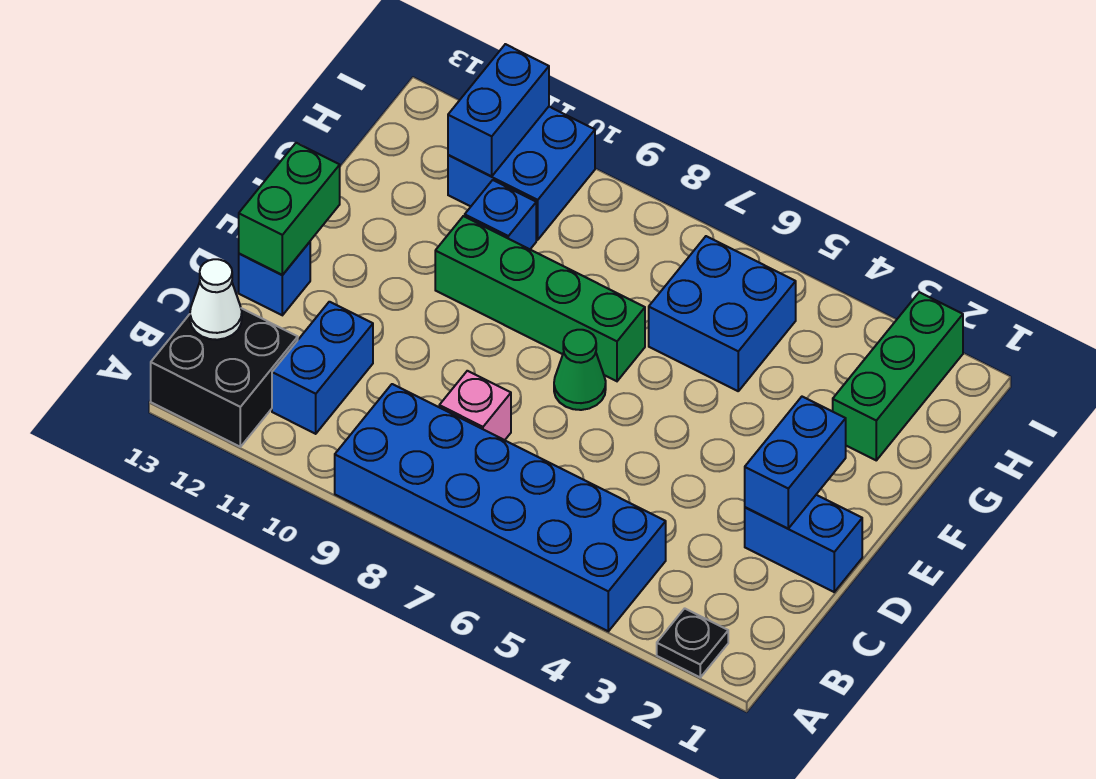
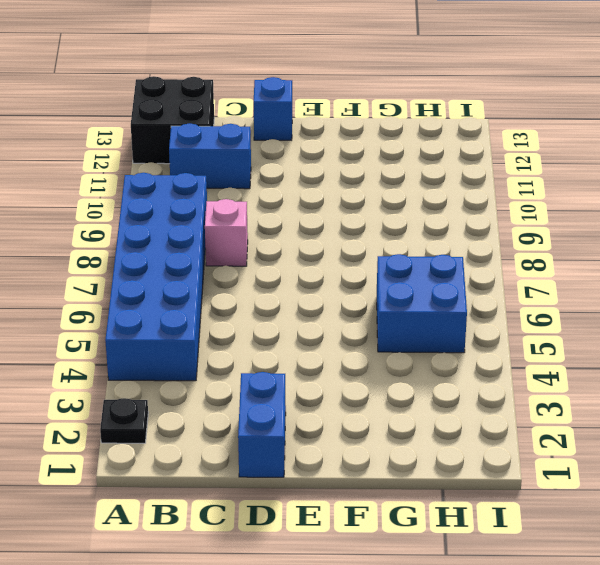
none -> green cone E7 level 1
none -> green brick F7:F10 level 1
none -> green brick G2:I2 level 1

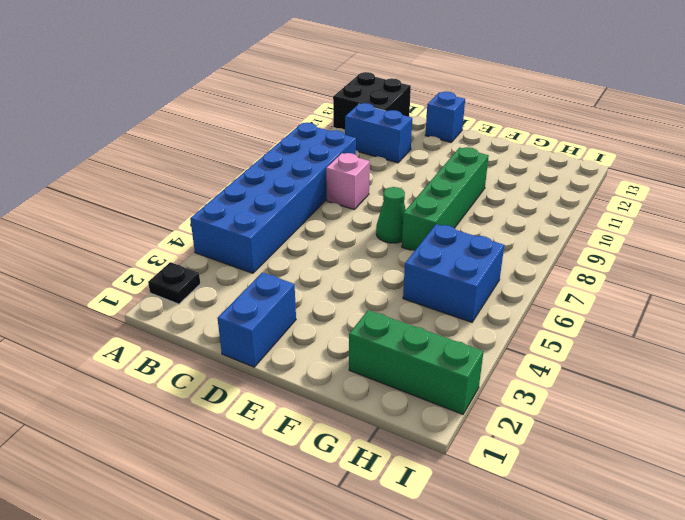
none -> blue brick G10 level 1
none -> blue brick H10:I11 level 1
none -> white cone B13 level 2

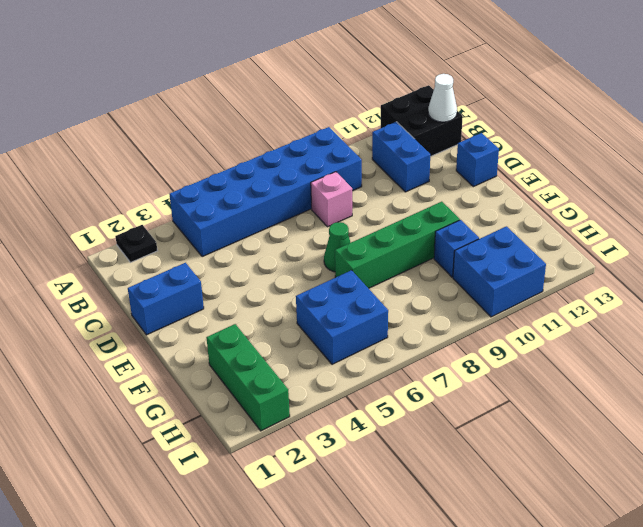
none -> blue brick D2:E2 level 2
none -> green brick D13:E13 level 2
none -> blue brick H11:I11 level 2

